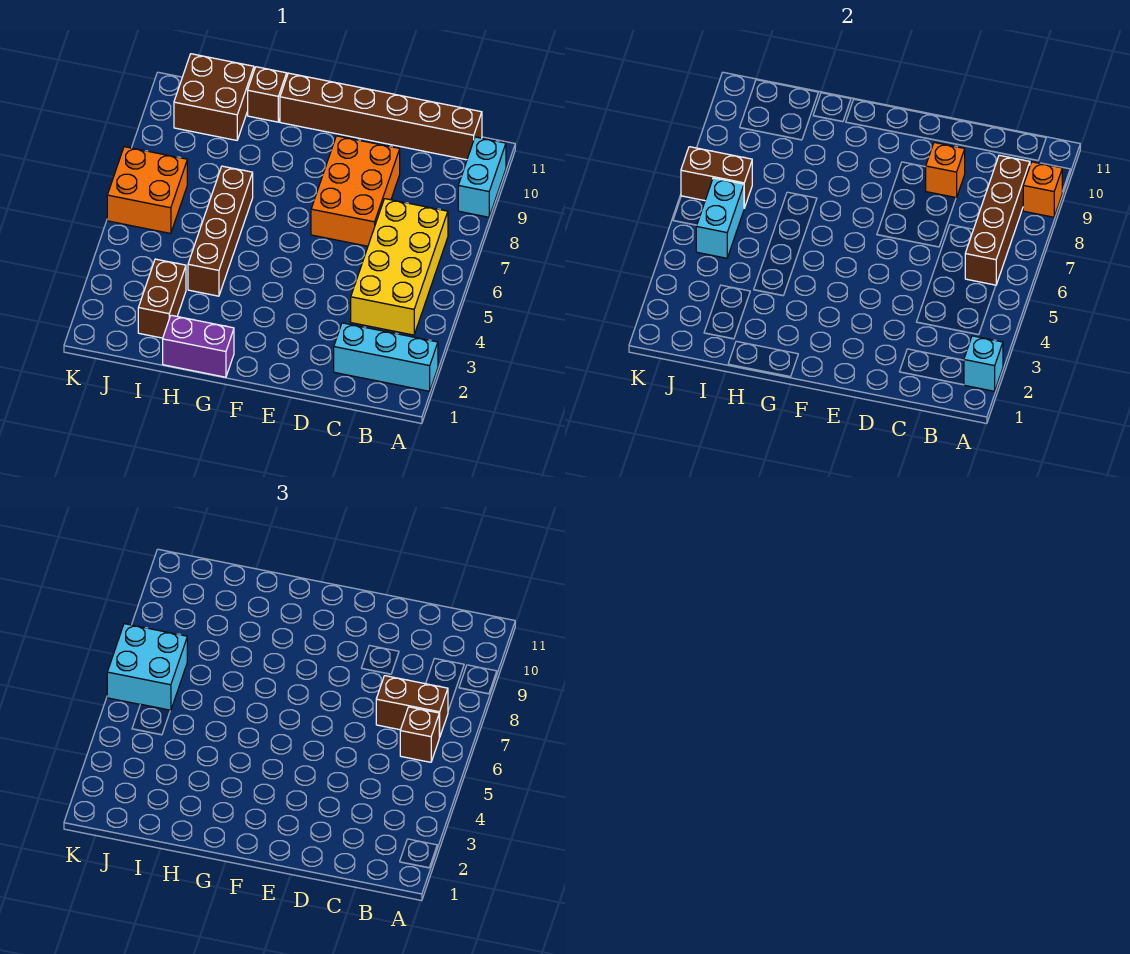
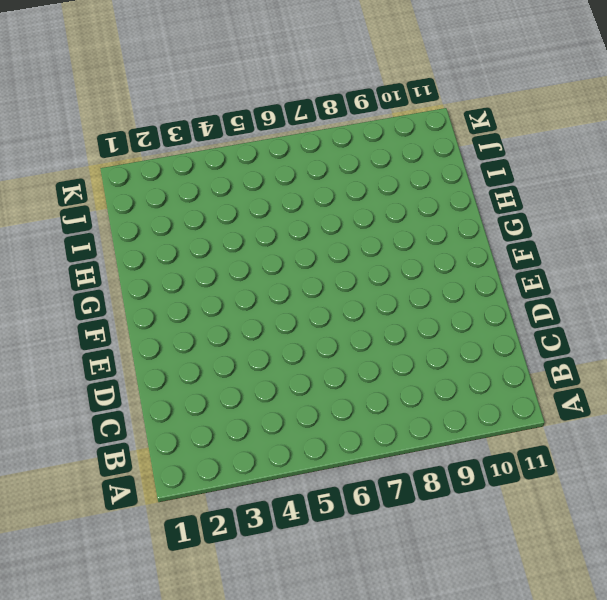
none -> cyan brick A2:C2 level 1
none -> cyan brick A9:A10 level 1
none -> yellow brick B4:C7 level 1

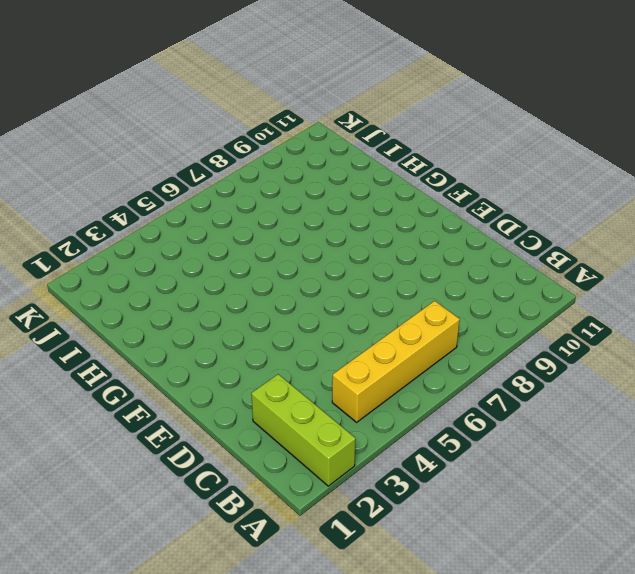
lime brick A2:C2 level 1 -> cyan brick A2:C2 level 1
yellow brick B4:B7 level 1 -> yellow brick B4:C7 level 1
none -> cyan brick A9:A10 level 1
none -> brown brick B11:G11 level 1
none -> orange brick D7:E9 level 1

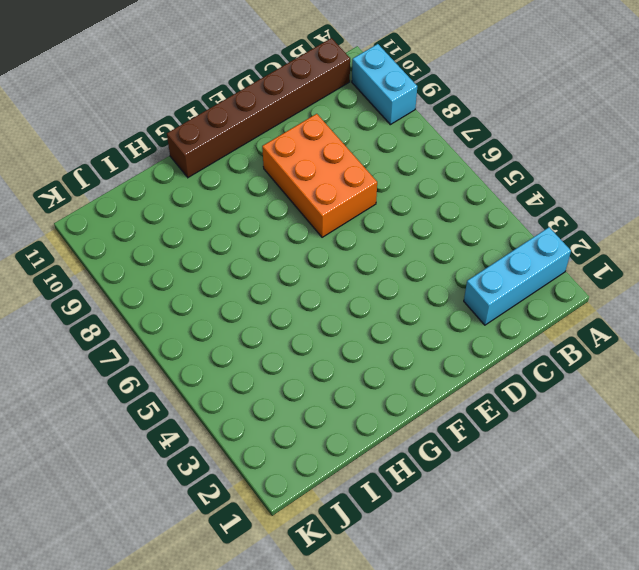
none -> yellow brick B4:C7 level 1
none -> purple brick G1:H1 level 1
none -> brown brick H4:H7 level 1

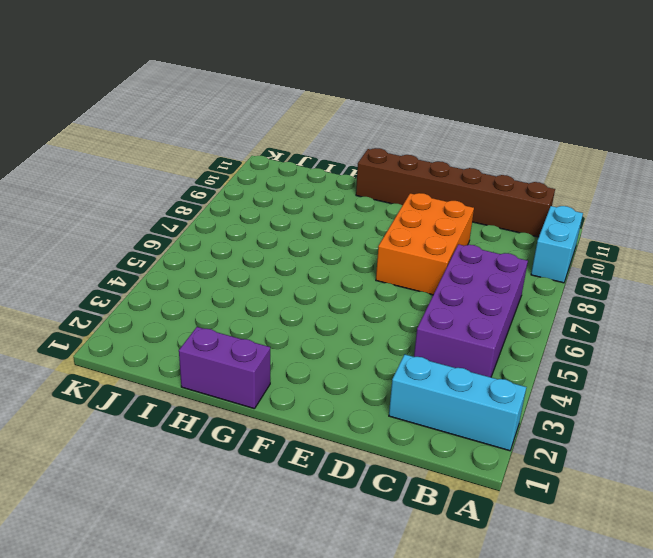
purple brick B4:C7 level 1 -> yellow brick B4:C7 level 1
none -> brown brick H4:H7 level 1
none -> brown brick H11 level 1
none -> brown brick I2:I3 level 1

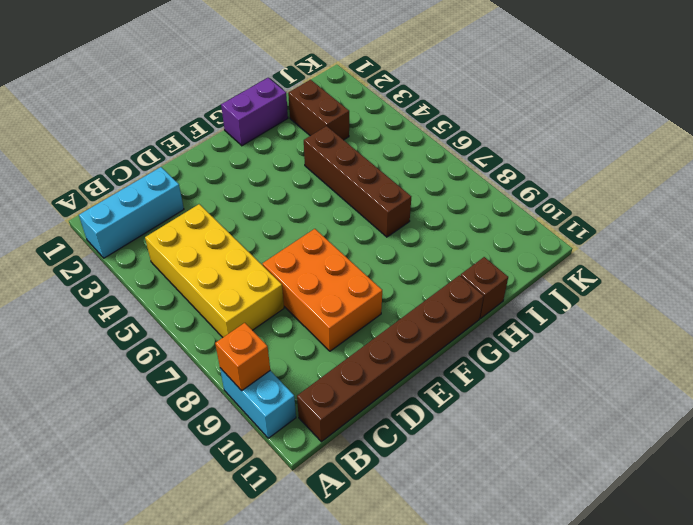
none -> brown brick I10:J11 level 1
none -> orange brick J6:K7 level 1
none -> cyan brick A2 level 2

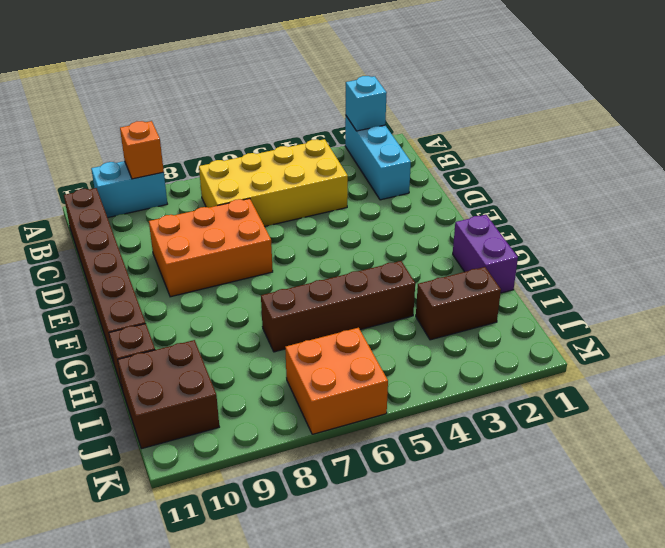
none -> brown brick B6:B9 level 2
none -> orange brick D9 level 2
none -> cyan brick J5:J6 level 2

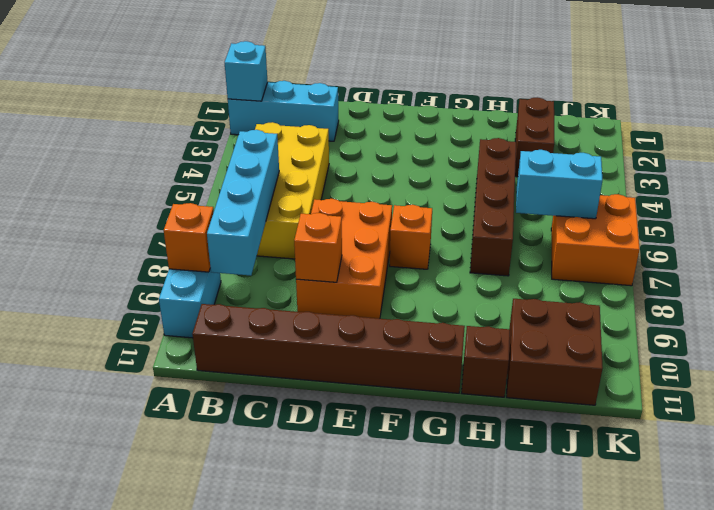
cyan brick B6:B9 level 2 -> brown brick B6:B9 level 2
orange brick F7 level 1 -> none
cyan brick I6:J6 level 2 -> cyan brick J5:J6 level 2
none -> purple brick G1:H1 level 1
none -> brown brick J7:K7 level 2
none -> brown brick B6 level 3

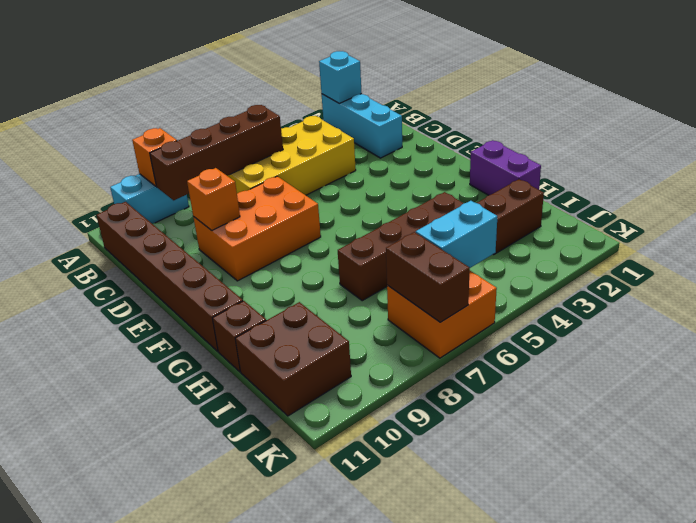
none -> brown brick B6 level 3
none -> brown brick B7:C7 level 3
none -> cyan brick J6:K7 level 3

